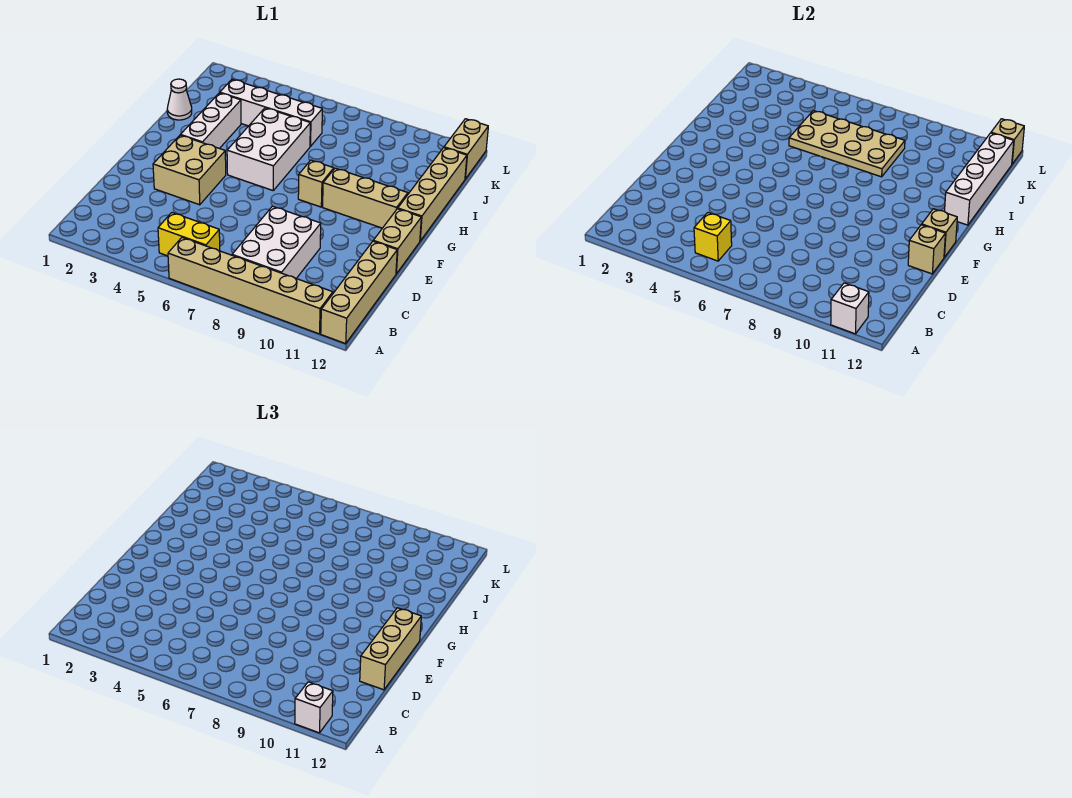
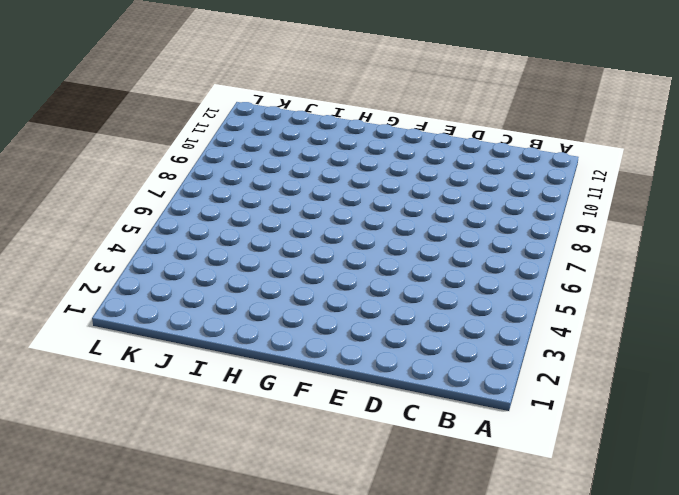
none -> tan brick A6:A11 level 1
none -> tan brick A12:D12 level 1
none -> yellow brick B5:B6 level 1

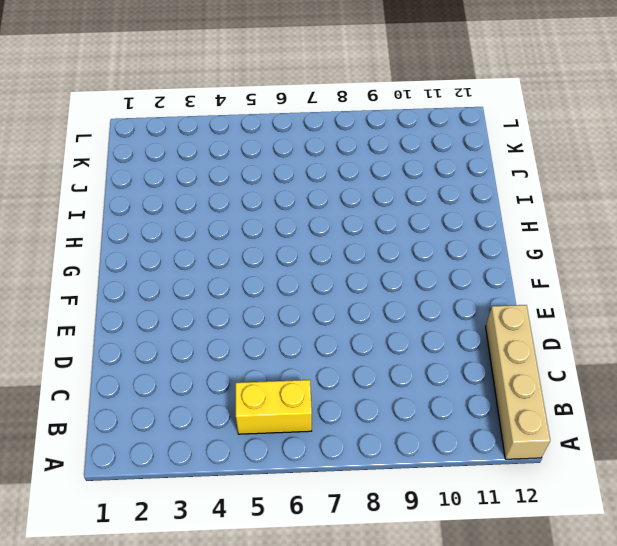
none -> tan brick A6:A11 level 1
none -> white brick B8:D9 level 1
none -> tan brick E3:F4 level 1

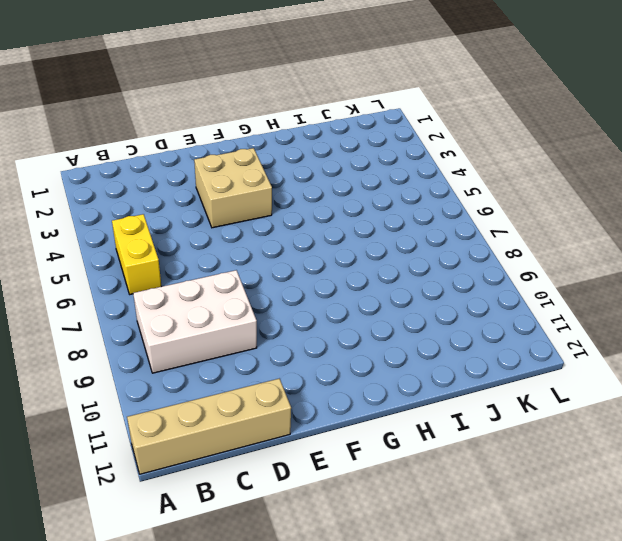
none -> tan brick A6:A11 level 1
none -> tan brick E12:F12 level 1
none -> white brick G3:I3 level 1

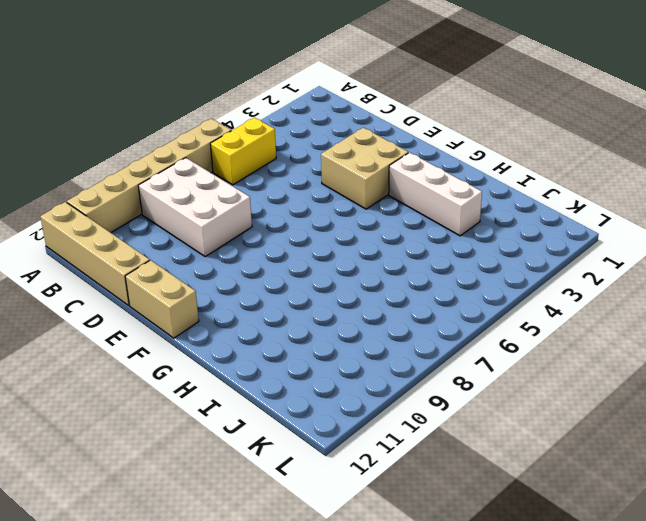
none -> white brick G5:I6 level 1
none -> tan brick G8 level 1
none -> tan brick G9:G11 level 1

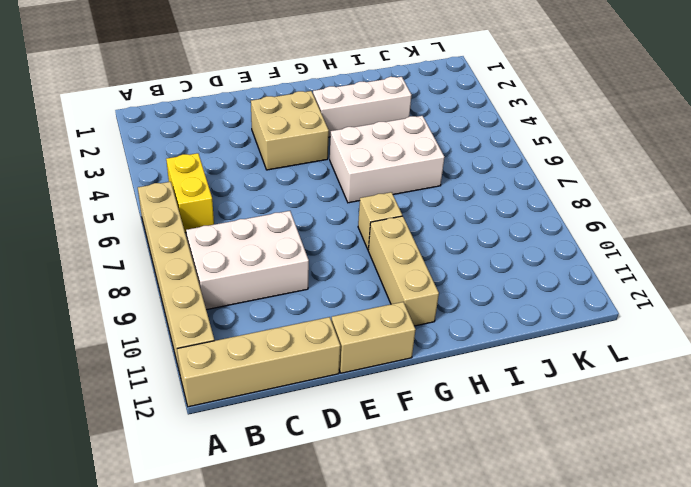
none -> tan brick G12:J12 level 1
none -> white cone I1 level 1
none -> white brick J3:J6 level 1

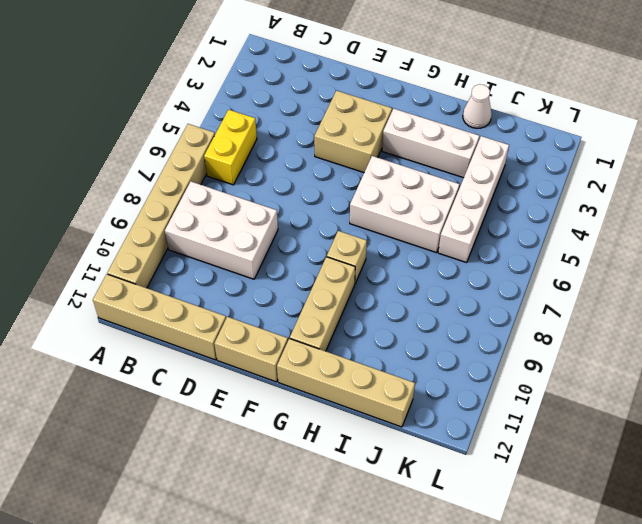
none -> tan brick K12:L12 level 1
none -> white brick A11 level 2
none -> yellow brick B5 level 2

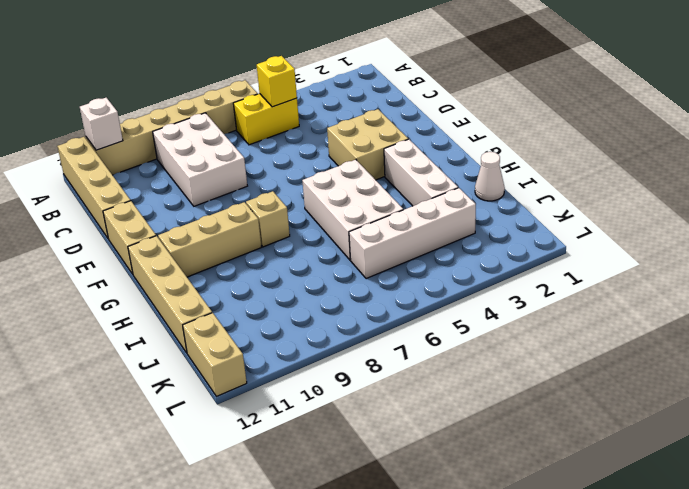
none -> tan brick E12 level 2
none -> tan brick F12 level 2
none -> white brick H12:K12 level 2

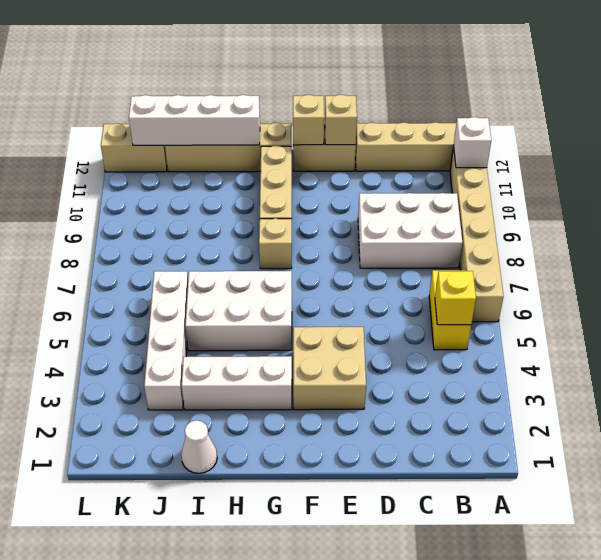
none -> tan plate I5:J8 level 2
none -> tan brick L12 level 2
none -> white brick A11 level 3

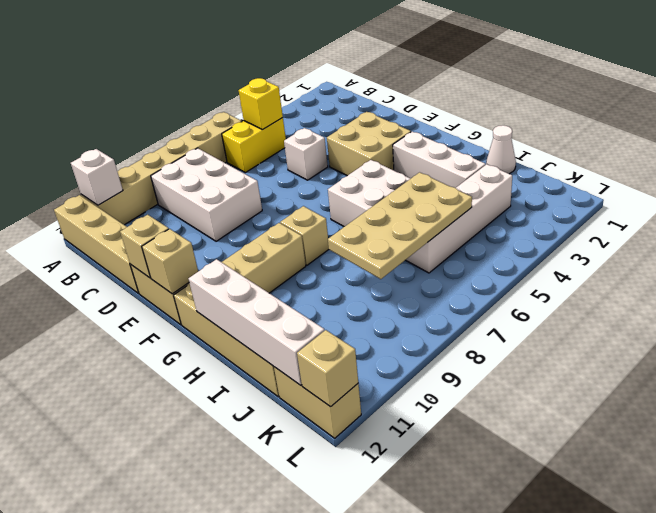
white brick D5 level 1 -> white brick A11 level 3
none -> tan brick D12:F12 level 3

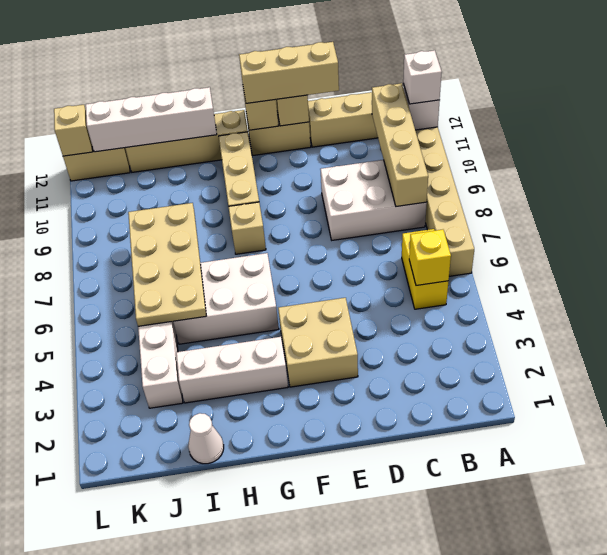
tan brick B8:B11 level 2 -> none

